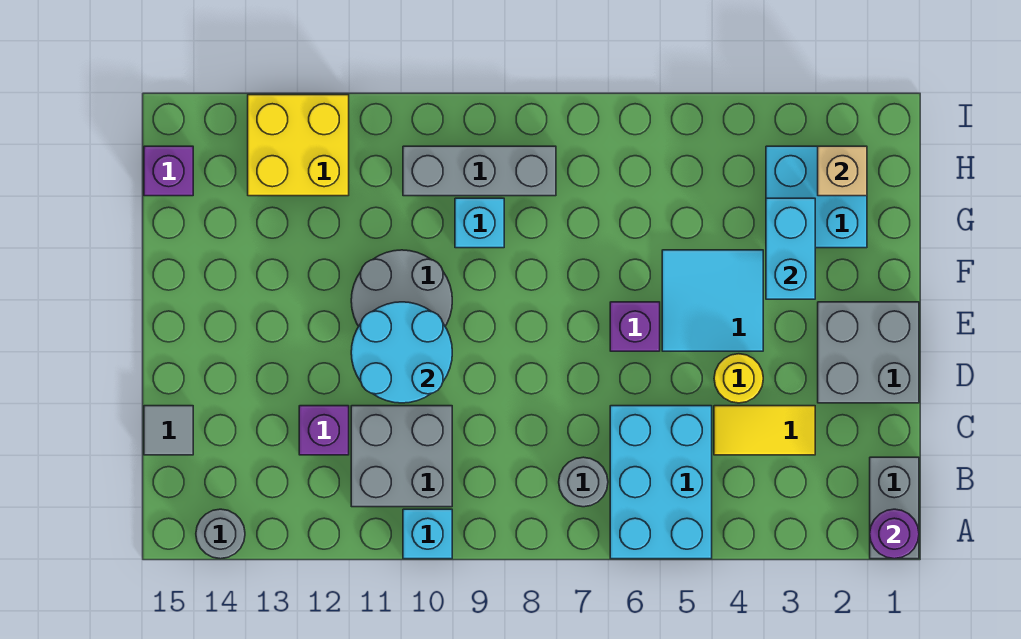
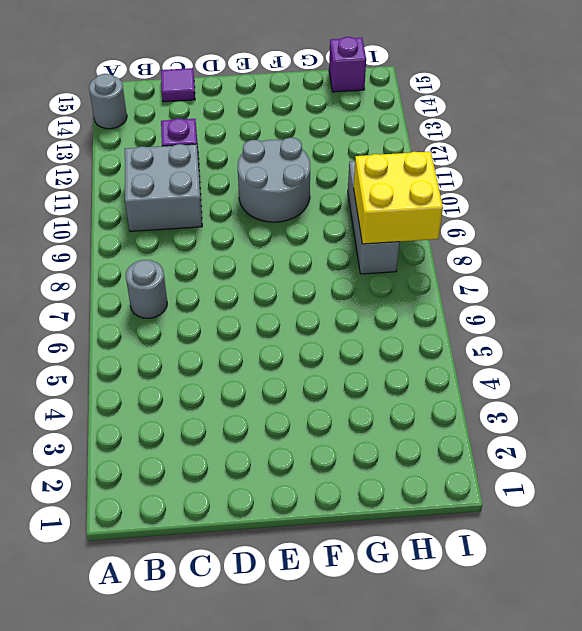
purple tile C15 level 1 -> grey tile C15 level 1
yellow brick H8:I9 level 2 -> yellow brick H12:I13 level 1
none -> grey brick A1:B1 level 1
none -> cyan brick A5:C6 level 1
none -> cyan brick A10 level 1

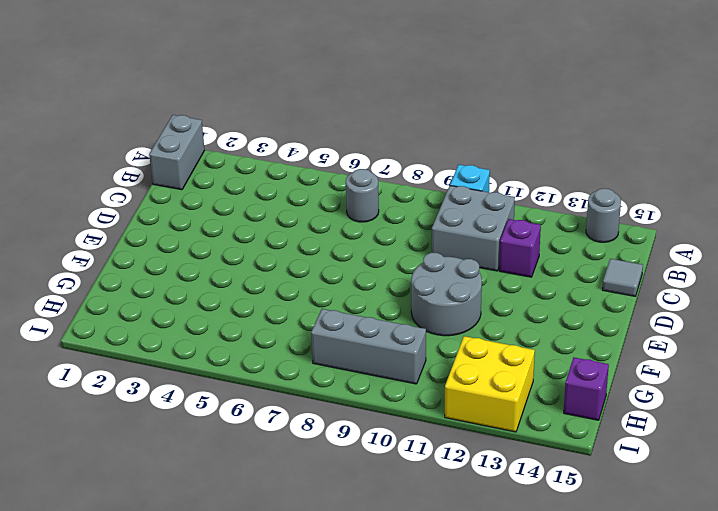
none -> cyan brick A5:C6 level 1
none -> yellow tile C3:C4 level 1
none -> grey brick D1:E2 level 1

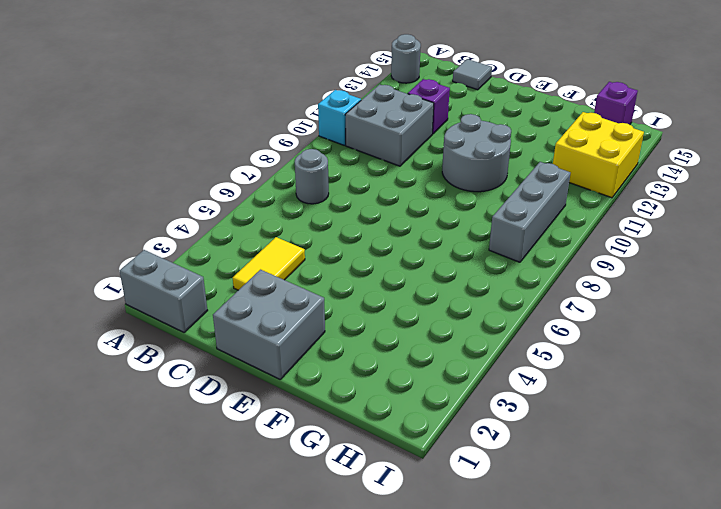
none -> cyan brick A5:C6 level 1
none -> yellow round brick D4 level 1
none -> cyan tile E4:F5 level 1

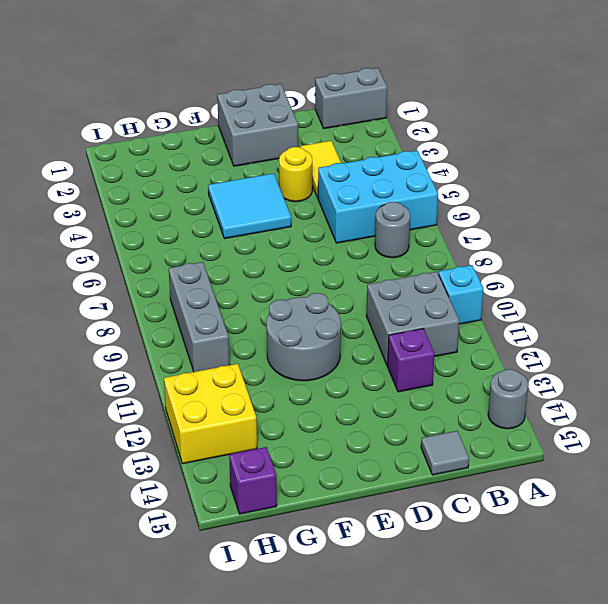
none -> purple brick E6 level 1
none -> cyan brick G2:H3 level 1
none -> cyan brick G9 level 1

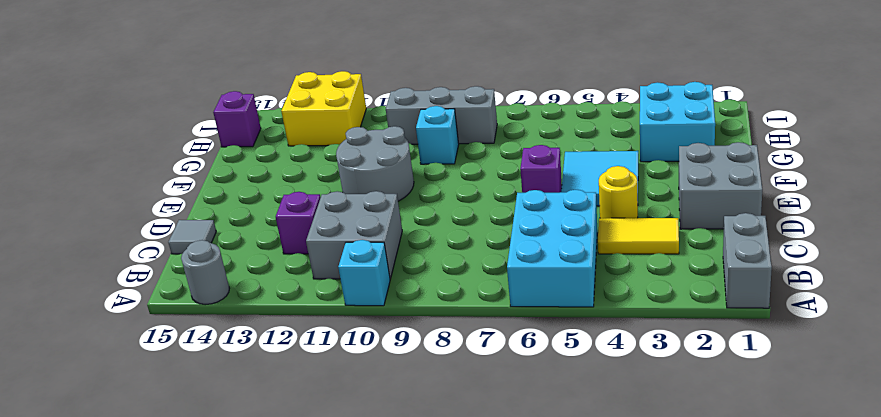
none -> grey round brick B7 level 1
none -> purple round brick A1 level 2
none -> cyan round brick D10:E11 level 2

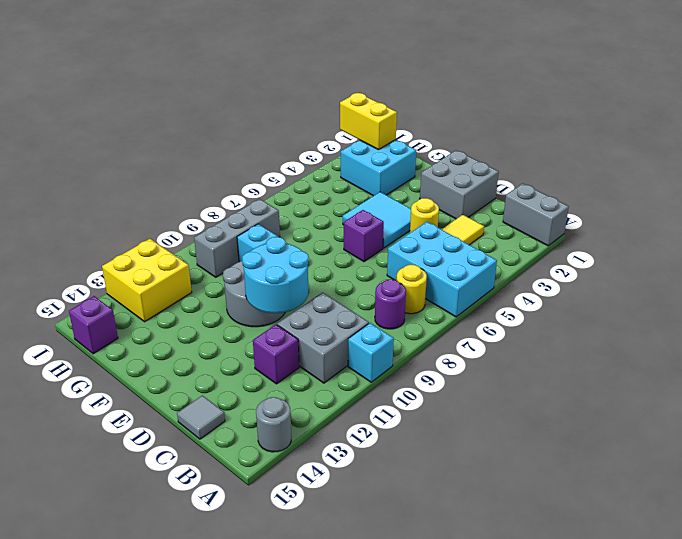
yellow round brick B7 level 1 -> grey round brick B7 level 1
purple round brick B8 level 1 -> purple round brick A1 level 2
yellow brick H2:I2 level 2 -> tan brick H2 level 2
none -> cyan brick F3:G3 level 2

